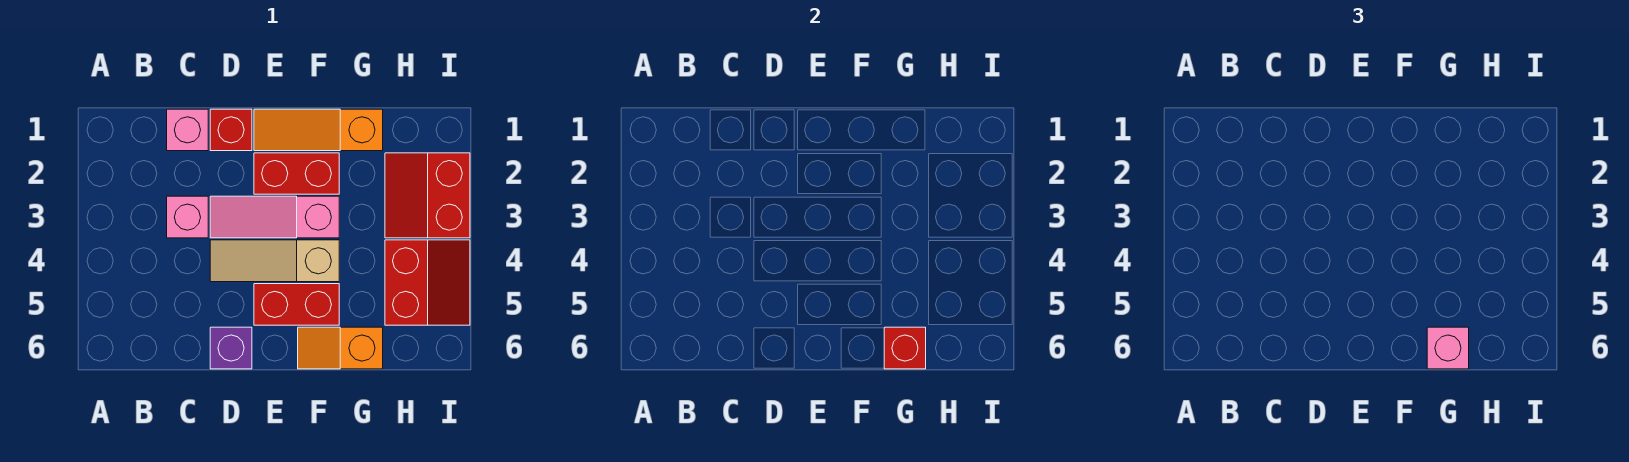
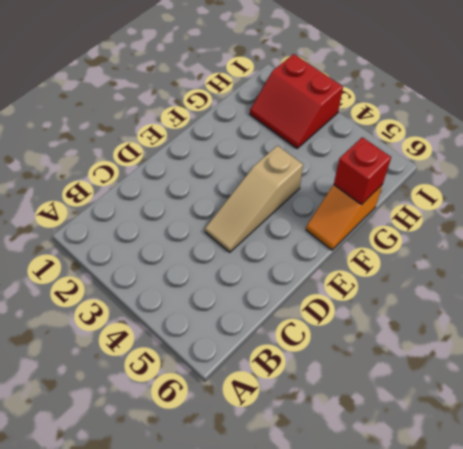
none -> pink brick C1 level 1
none -> pink brick C3 level 1
none -> red brick D1 level 1

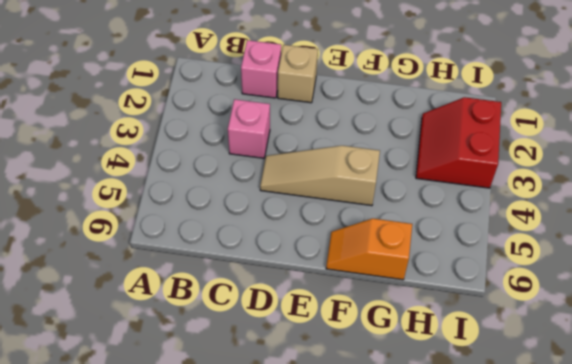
tan brick D1 level 1 -> red brick D1 level 1
none -> pink slope D3:F3 level 1 top F
none -> purple brick D6 level 1
none -> orange slope E1:G1 level 1 top G

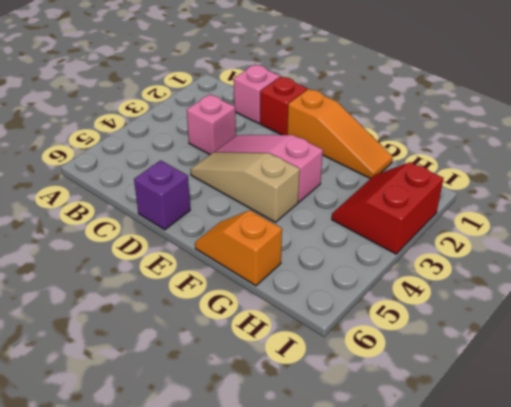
orange slope E1:G1 level 1 top E -> orange slope E1:G1 level 1 top G
none -> red brick E2:F2 level 1
none -> red brick E5:F5 level 1
none -> red slope H4:I5 level 1 top H

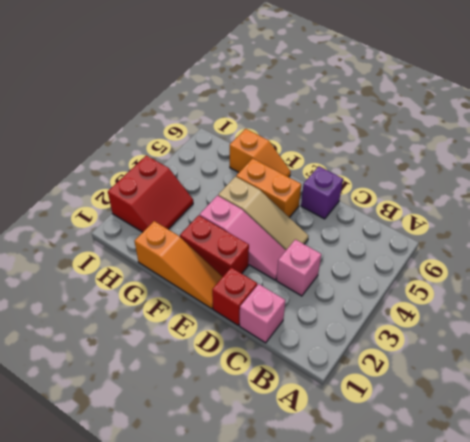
orange brick E5:F5 level 1 -> red brick E5:F5 level 1
none -> red slope H4:I5 level 1 top H
none -> red brick G6 level 2
none -> pink brick G6 level 3

